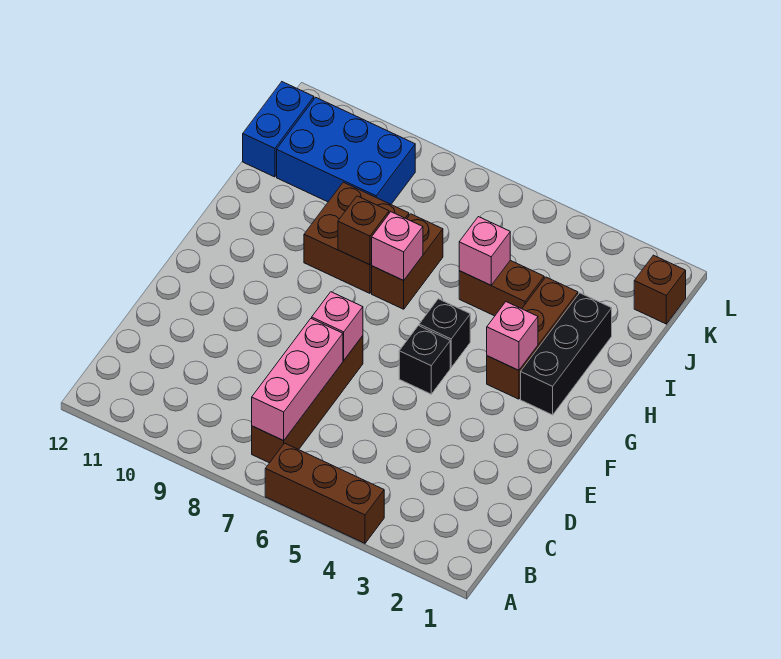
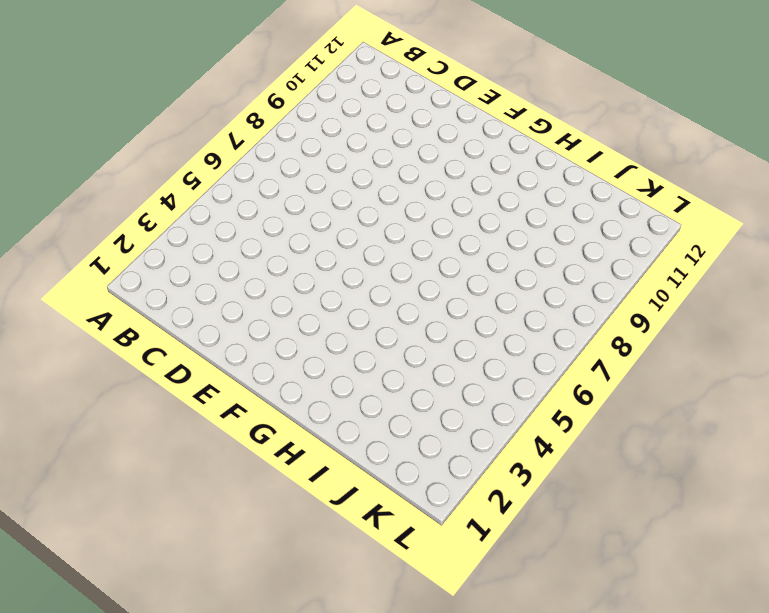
none -> brown brick A4:A6 level 1
none -> brown brick B7:E7 level 1
none -> black brick F5 level 1

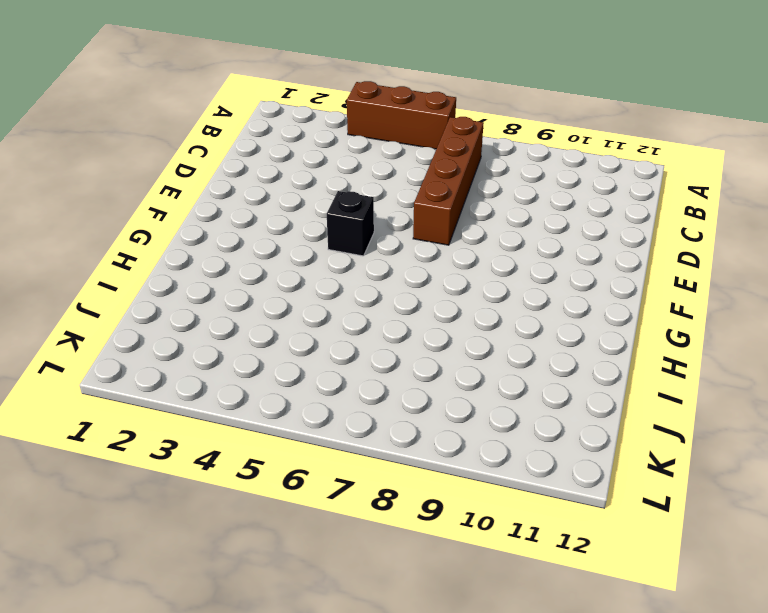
none -> black brick G2:I2 level 1
none -> brown brick G3:I3 level 1
none -> black brick G5 level 1

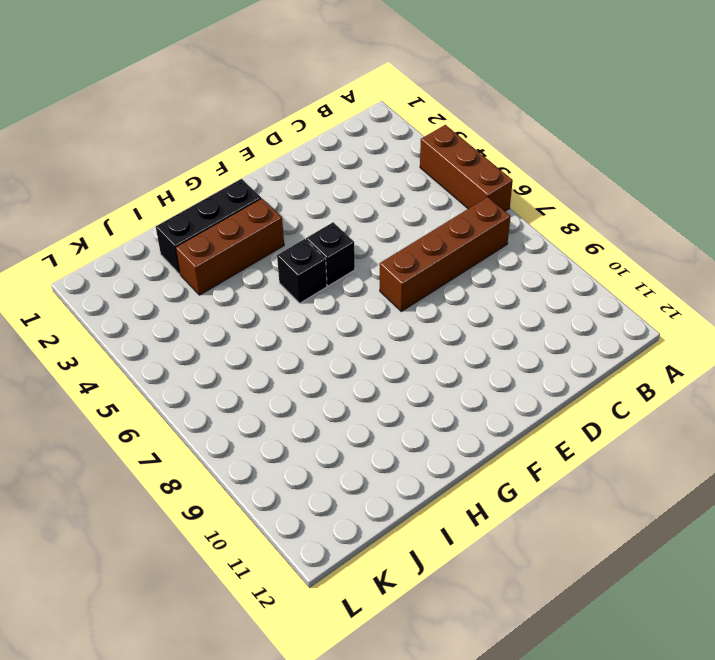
none -> brown brick H7:I7 level 1
none -> brown brick H8:I9 level 1
none -> brown brick I4:I5 level 1

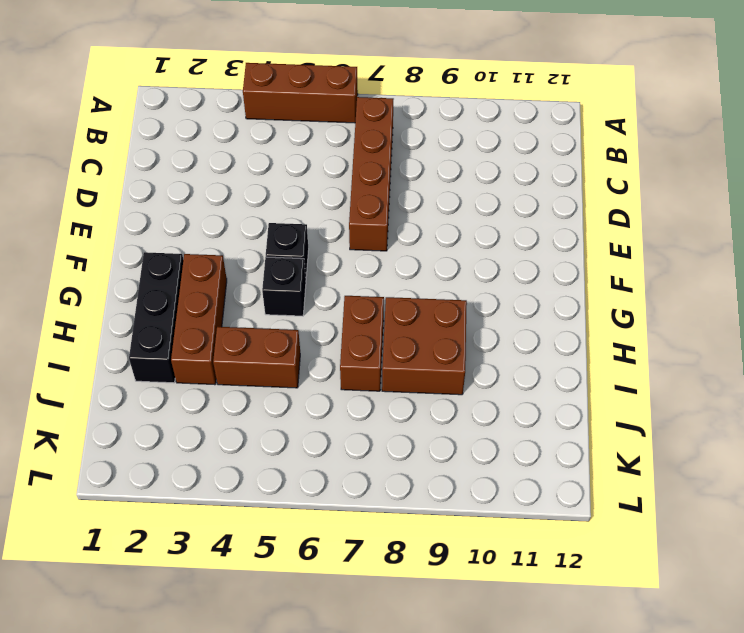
none -> blue brick J9:K11 level 1
none -> blue brick J12:K12 level 1
none -> brown brick K1 level 1

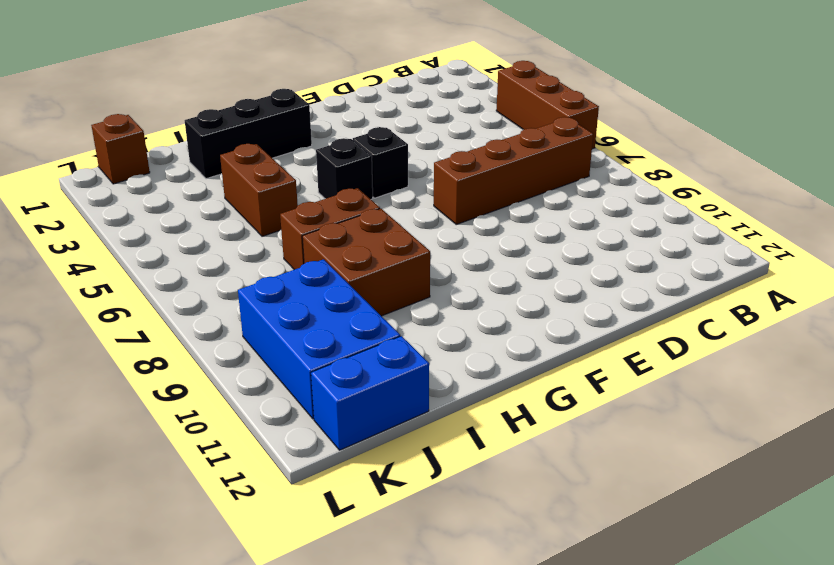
none -> brown brick G3:I3 level 1
none -> pink brick B7:D7 level 2
none -> pink brick E7 level 2

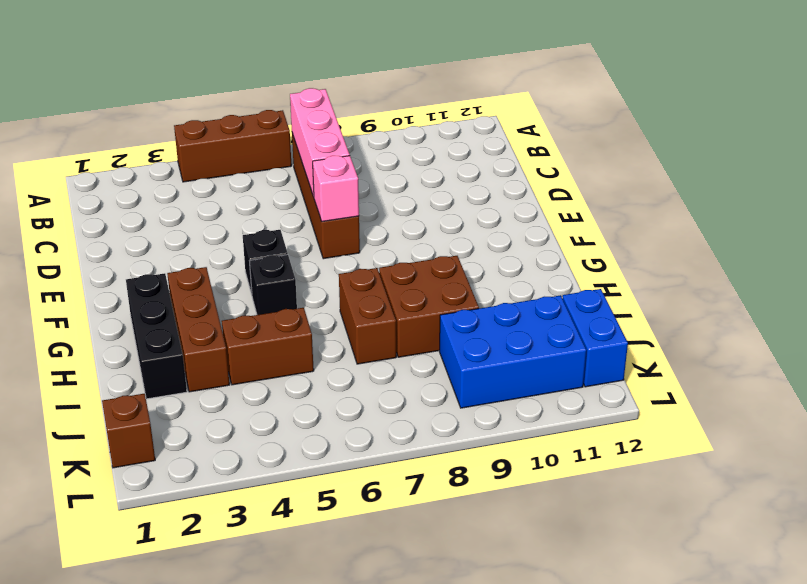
none -> pink brick G3 level 2
none -> pink brick H7 level 2
none -> brown brick H8 level 2

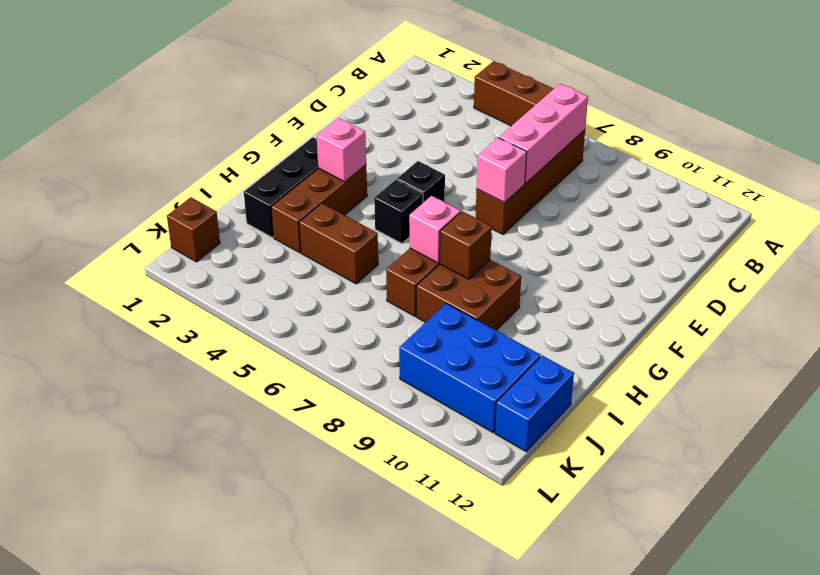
none -> pink brick I5 level 2

